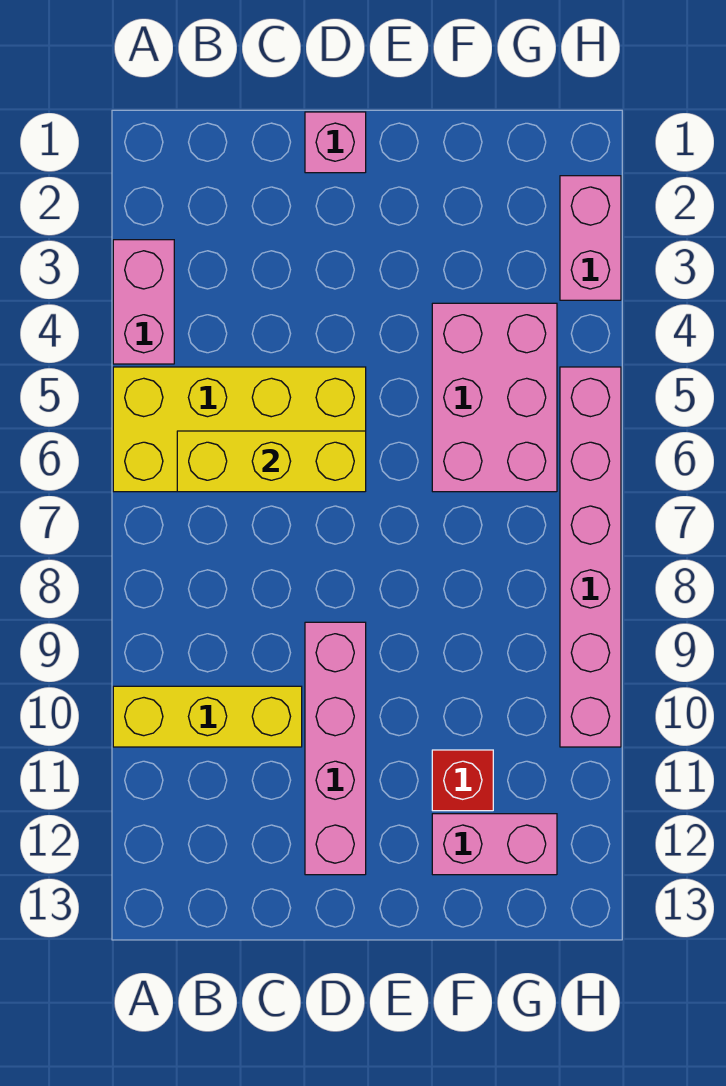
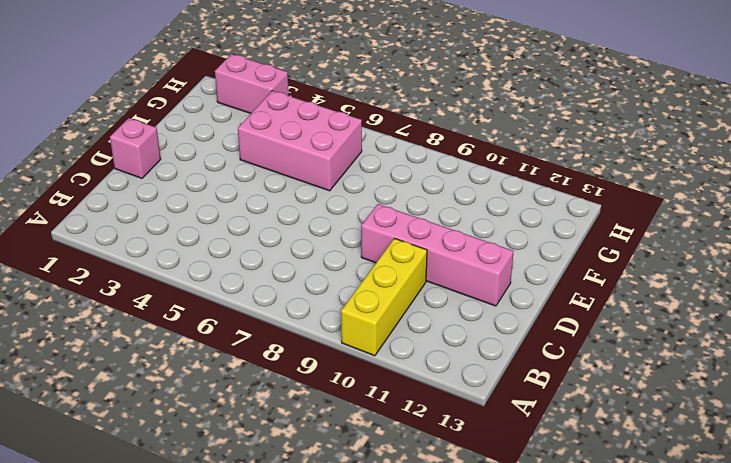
none -> pink brick A3:A4 level 1
none -> yellow brick A5:D6 level 1

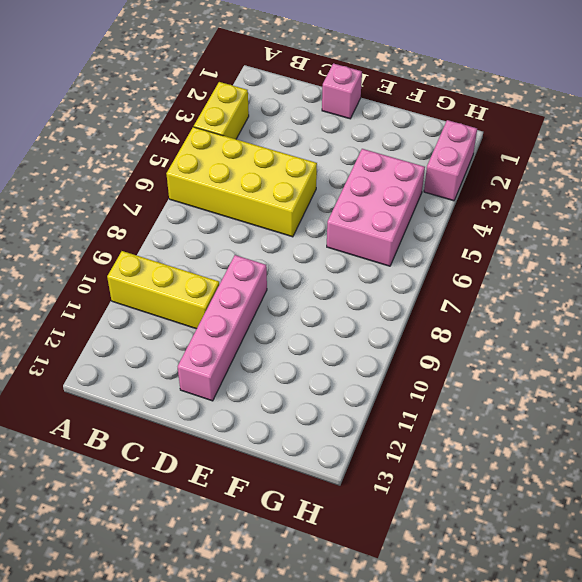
yellow brick A3:A4 level 1 -> pink brick A3:A4 level 1
none -> red brick F11 level 1
none -> pink brick F12:G12 level 1

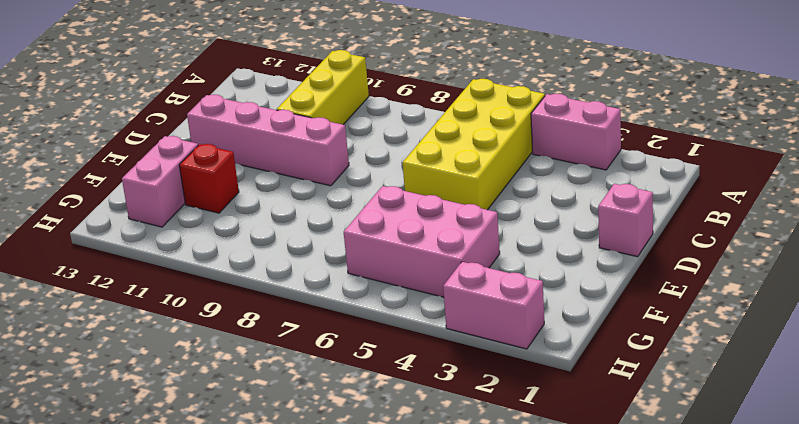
none -> pink brick H5:H10 level 1
none -> yellow brick B6:D6 level 2

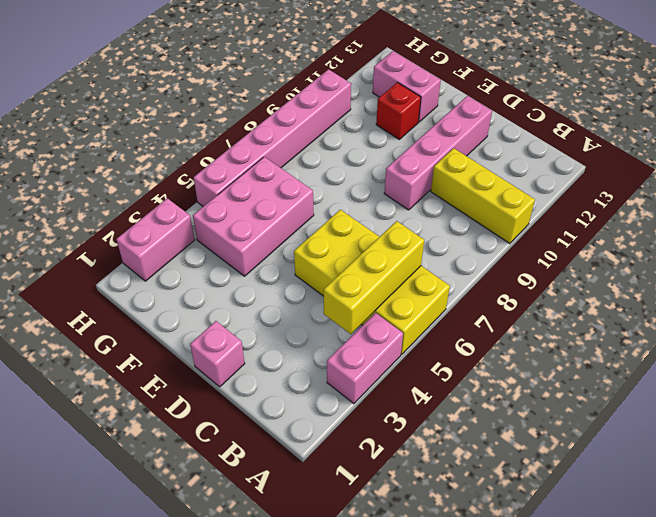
yellow brick B4:B6 level 2 -> yellow brick B6:D6 level 2

